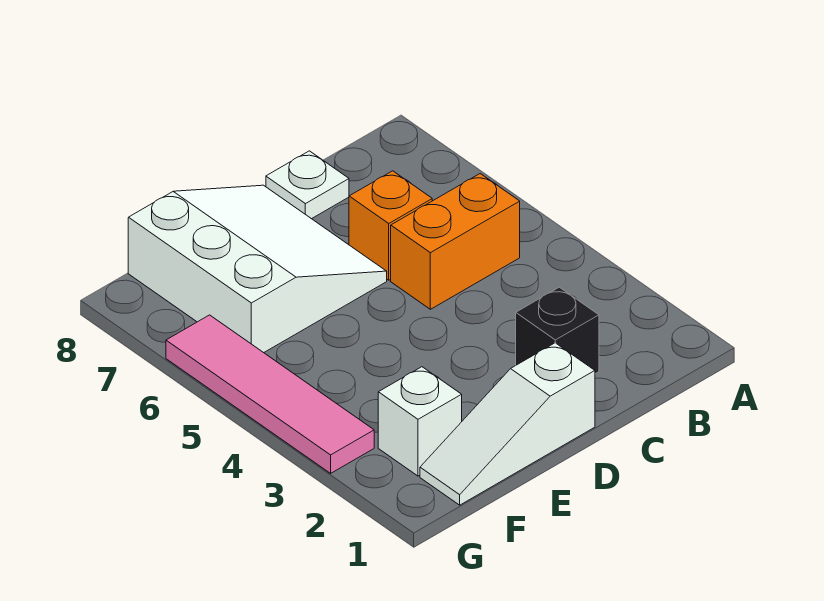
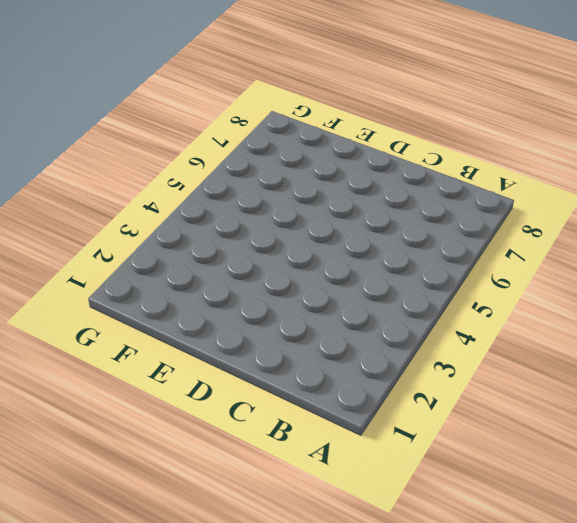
none -> orange brick B5:C5 level 1
none -> black brick C2 level 1

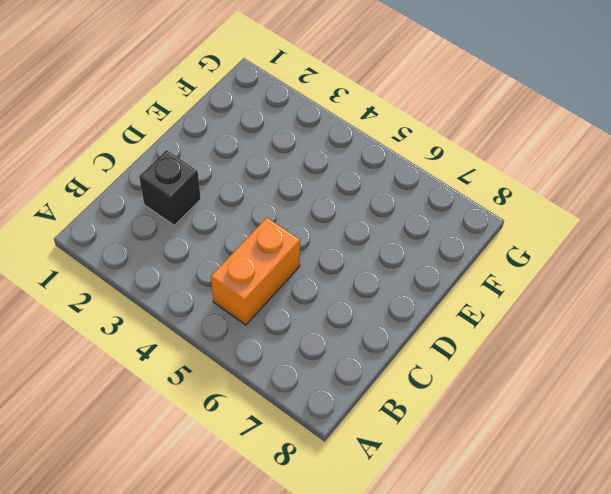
none -> orange brick C6 level 1
none -> white plate C8 level 1

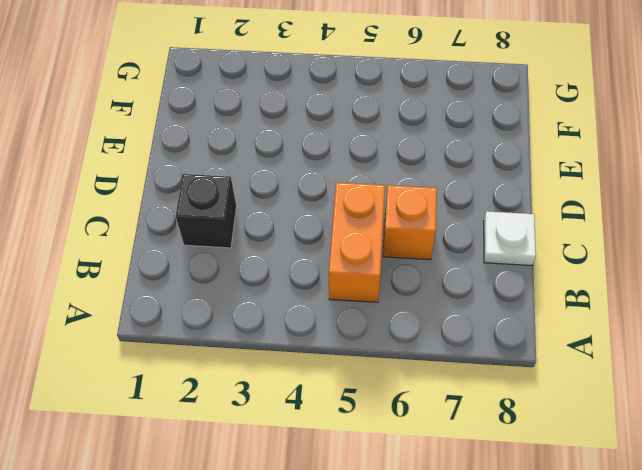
none -> white slope D1:F1 level 1 top D
none -> white slope D6:F8 level 1 top F

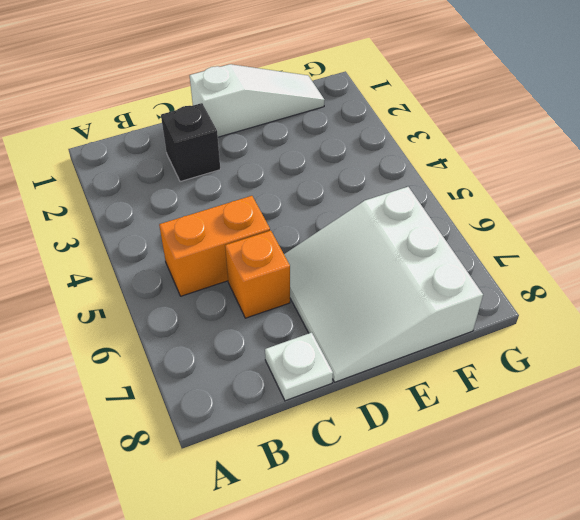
none -> white brick F2 level 1
none -> pink tile G3:G6 level 1

